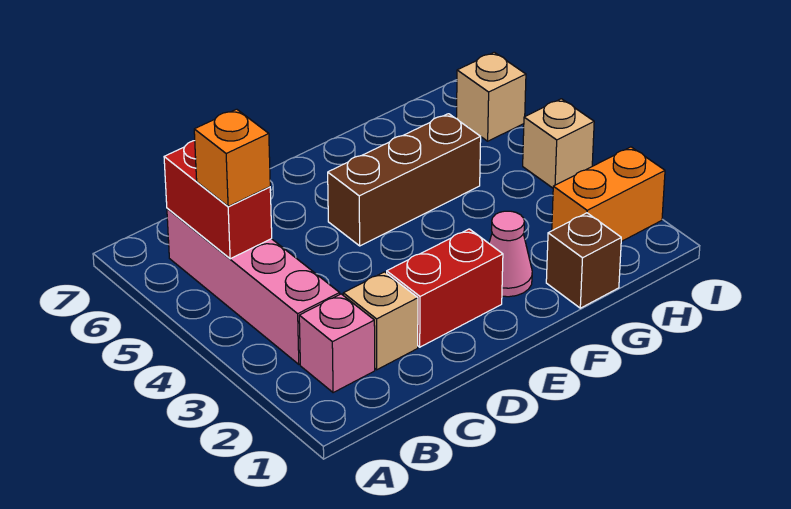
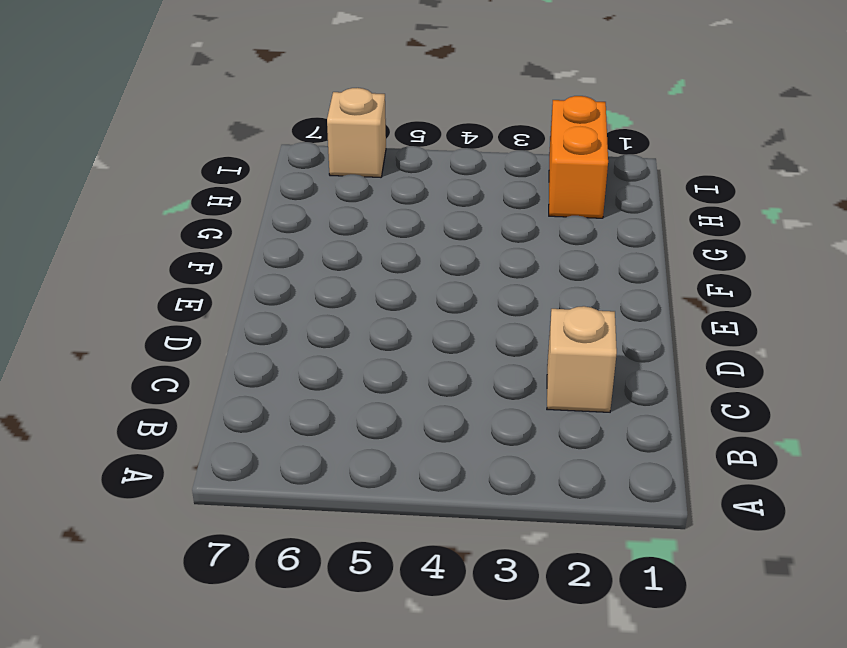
none -> pink brick B2 level 1
none -> pink brick B3:B6 level 1
none -> red brick D2:E2 level 1

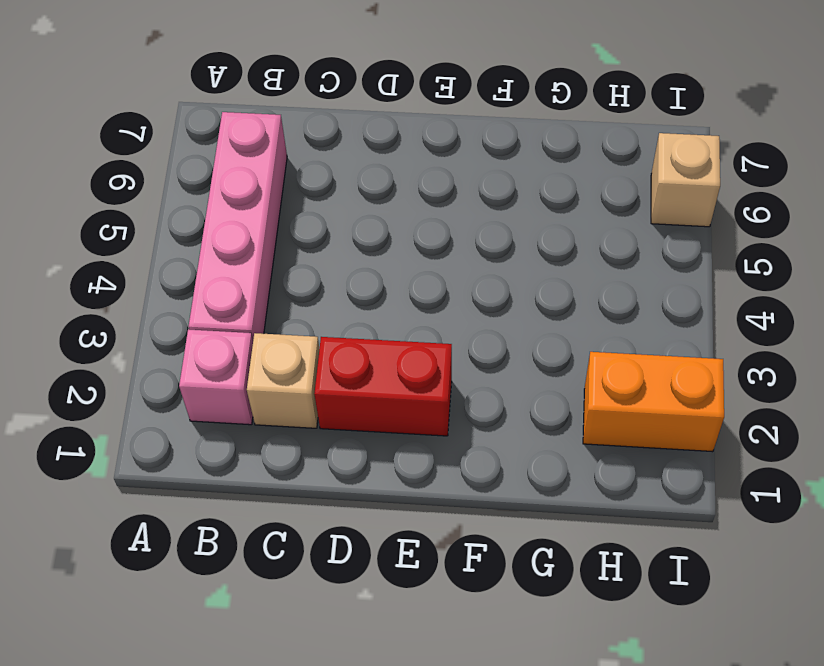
none -> brown brick E5:G5 level 1
none -> pink cone F2 level 1
none -> brown brick G1 level 1

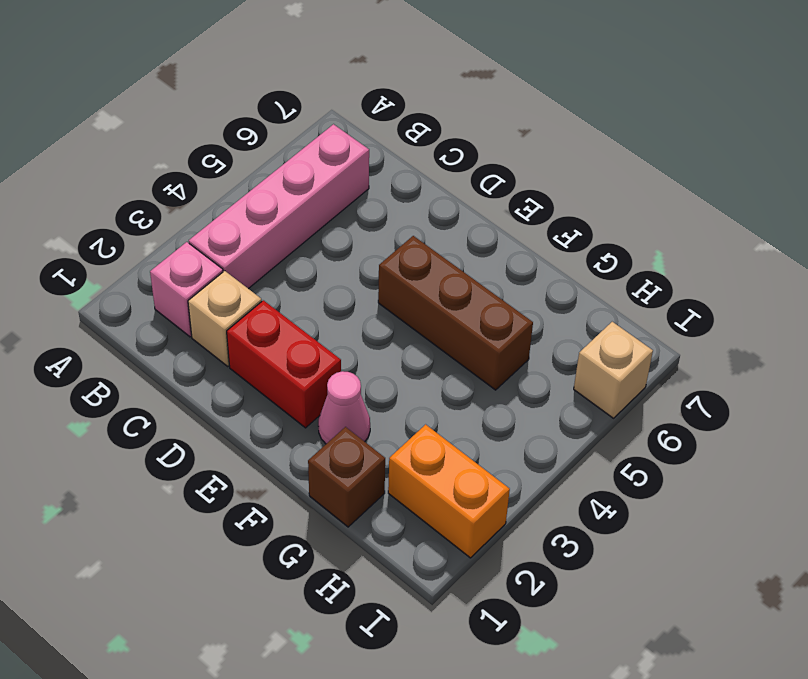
none -> tan brick I4 level 1
none -> red brick B5:B6 level 2
none -> orange brick B5 level 3

